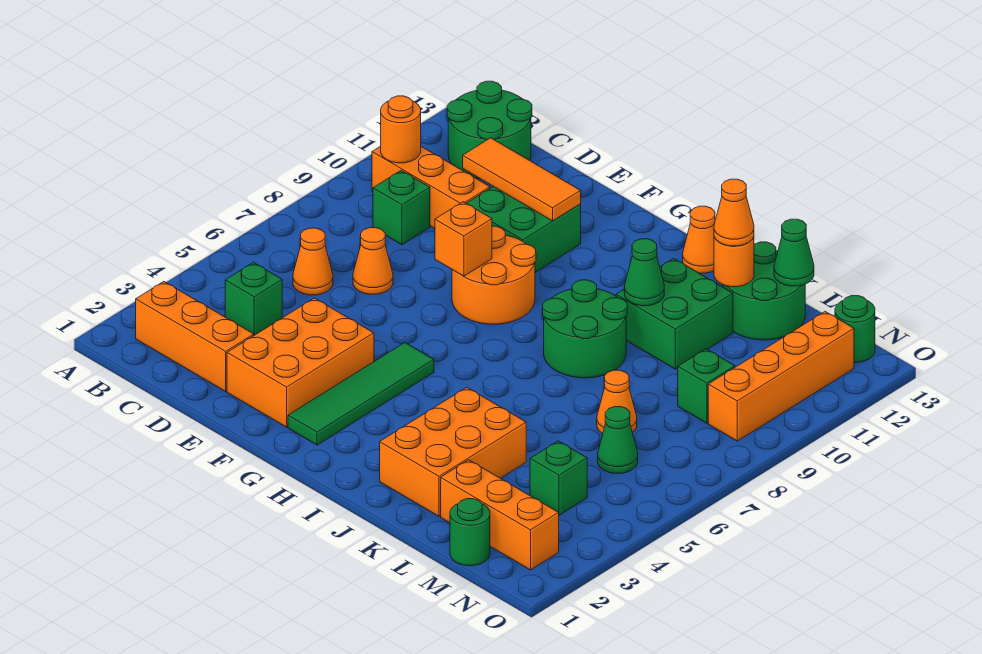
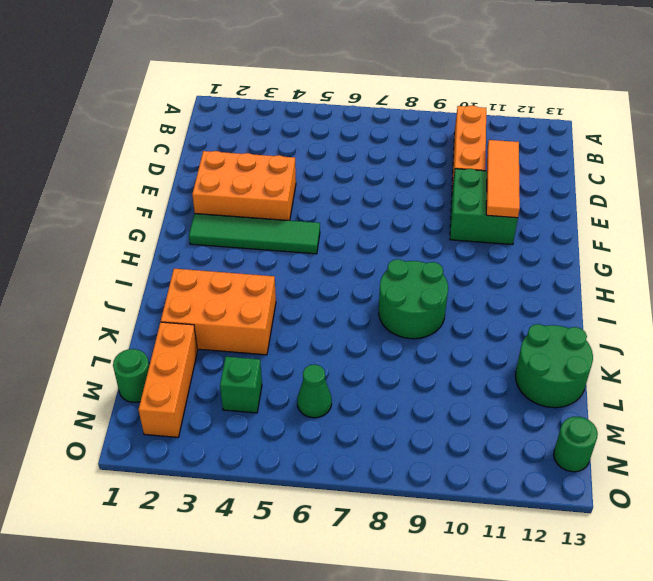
none -> orange brick B2:D2 level 1
none -> green round brick B12:C13 level 1
none -> green brick C4 level 1
none -> orange cone C6 level 1

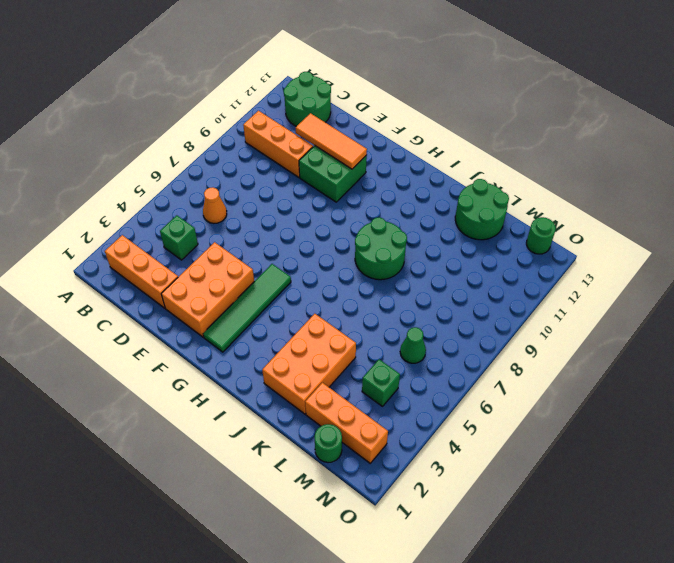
none -> green brick C9 level 1
none -> orange cone D7 level 1
none -> orange round brick F8:G9 level 1
none -> orange cone I13 level 1

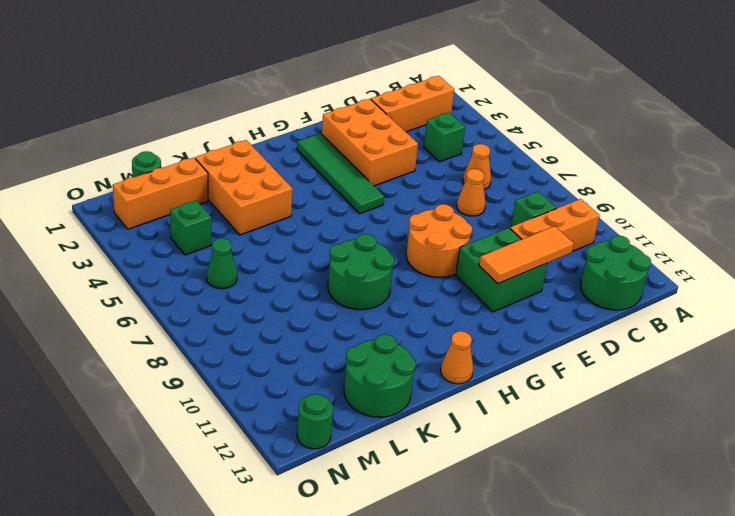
none -> green brick J10:K11 level 1
none -> orange cone L7 level 1
none -> green brick M9 level 1
none -> orange brick N9:N12 level 1

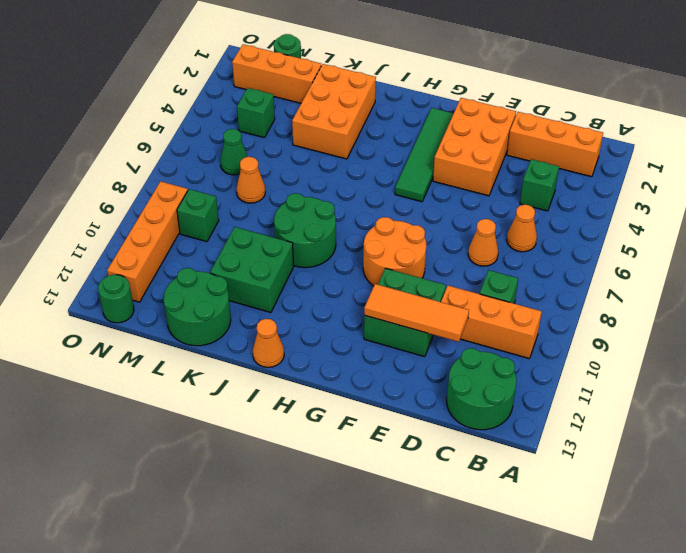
none -> orange round brick B10 level 2
none -> orange brick F8 level 2
none -> green cone J10 level 2
none -> orange round brick K12 level 2

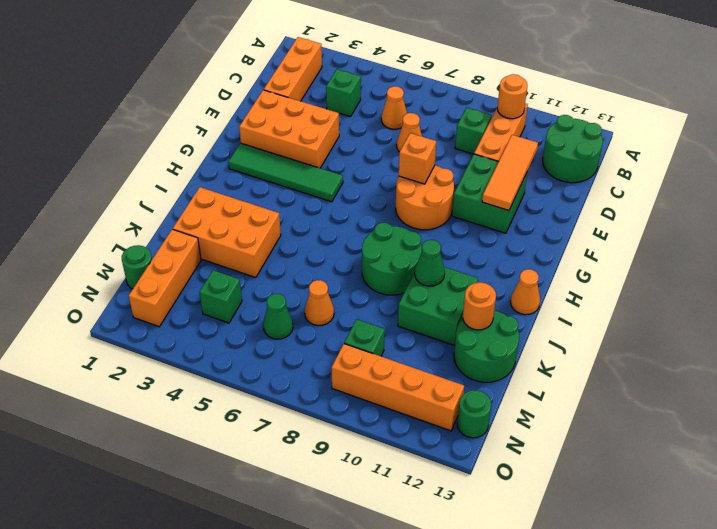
none -> green cone L13 level 2
none -> orange cone K12 level 3

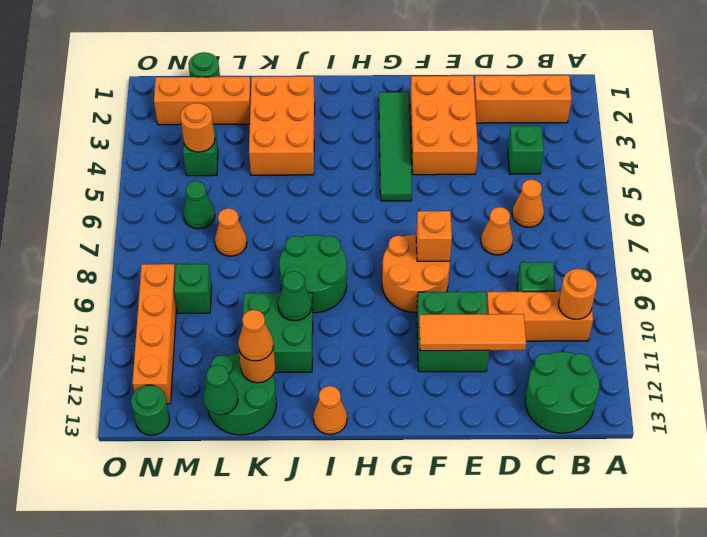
orange round brick M4 level 2 -> none

